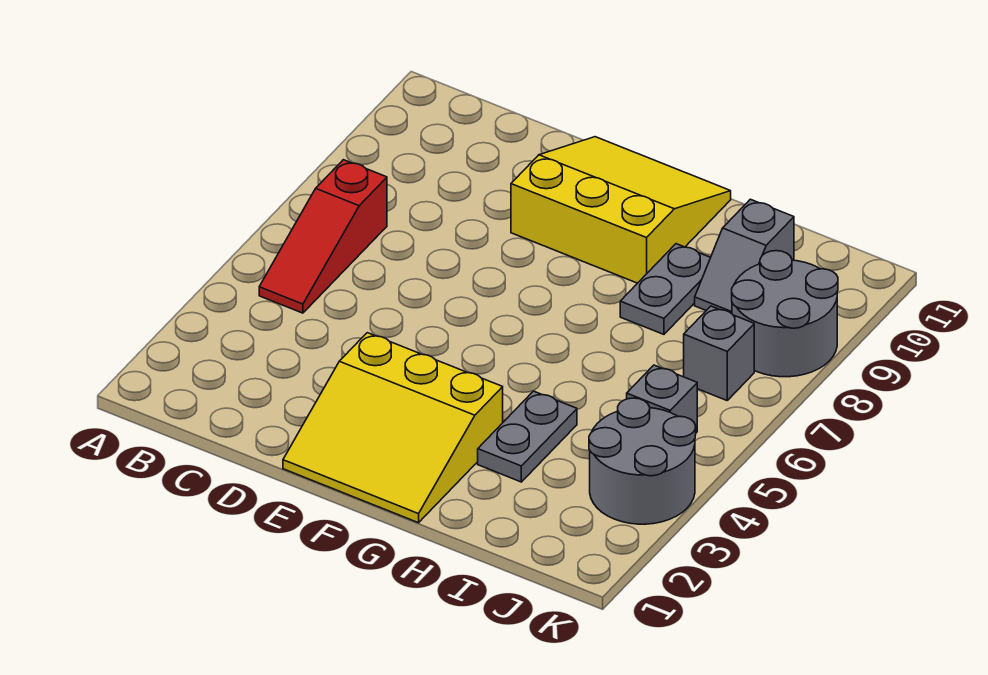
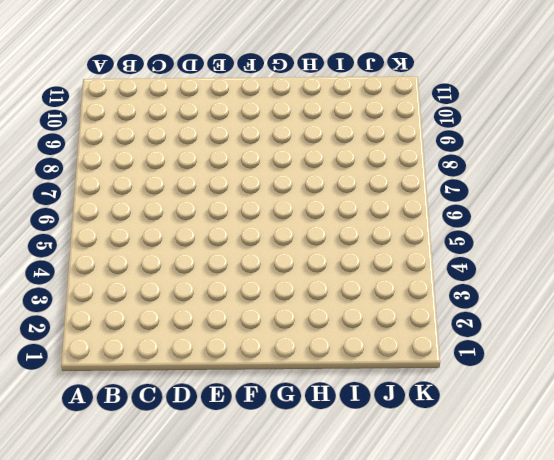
none -> red slope B5:B7 level 1 top 7
none -> yellow slope E1:G3 level 1 top 3

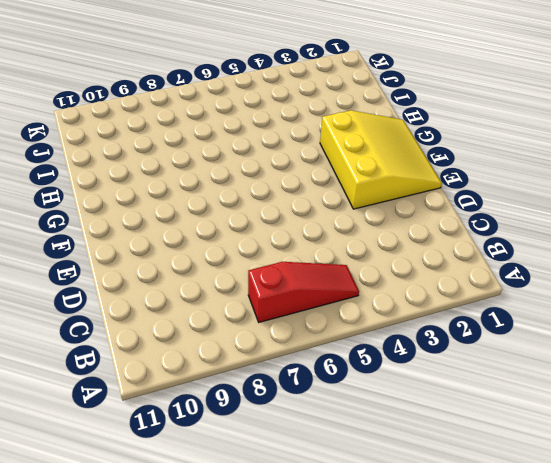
none -> yellow slope E9:G11 level 1 top 9
none -> grey plate H3:H4 level 1

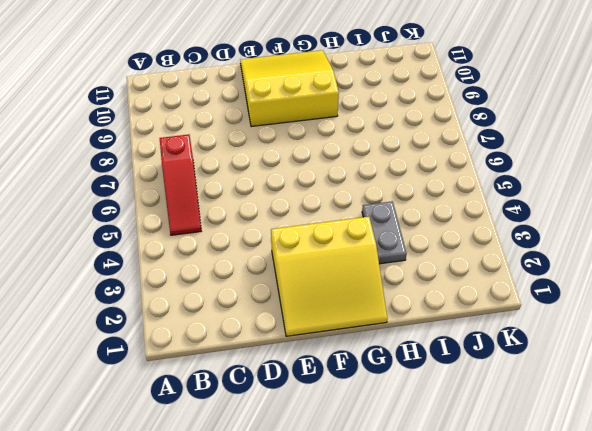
none -> grey plate H8:H9 level 1
none -> grey slope I9:I10 level 1 top 10

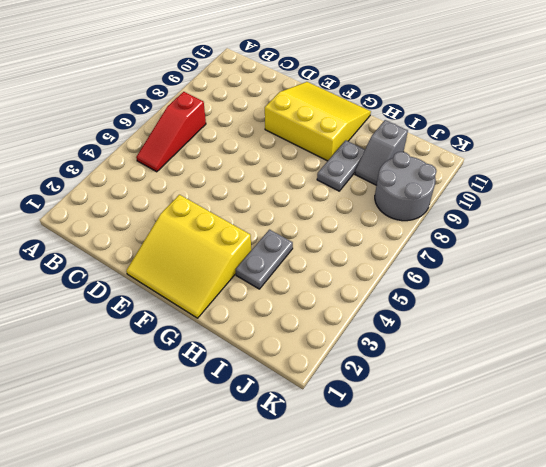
none -> grey round brick J3:K4 level 1
none -> grey brick J5 level 1

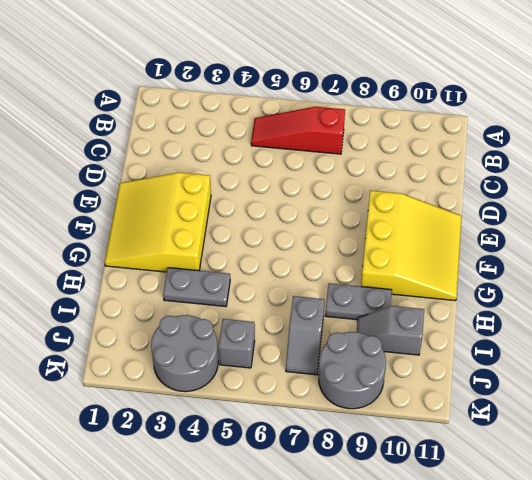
grey slope I7:J7 level 1 top I -> grey brick J7 level 1

